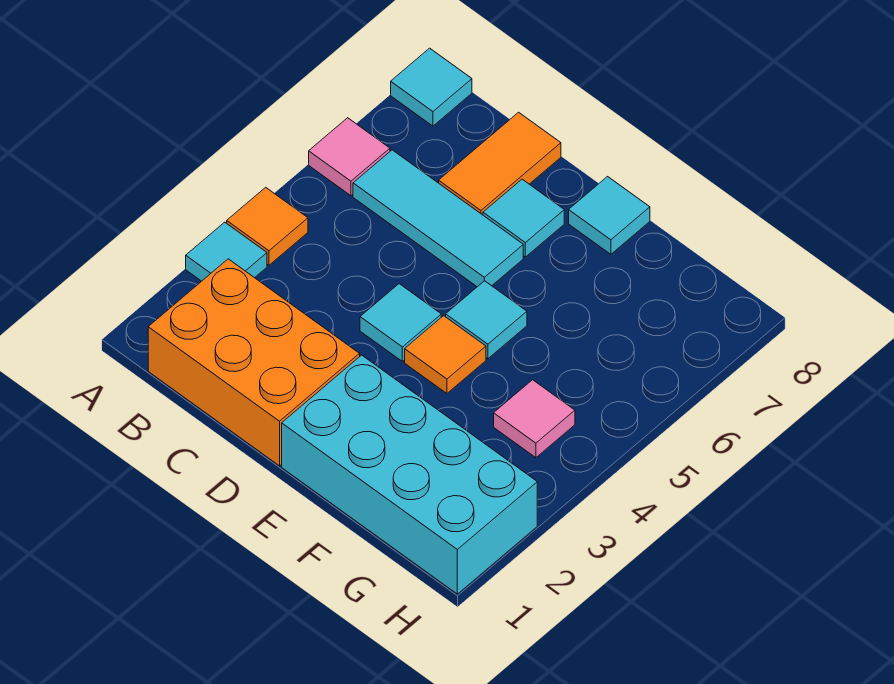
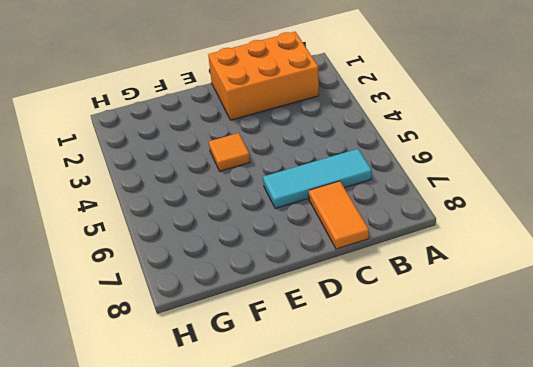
none -> cyan tile A3 level 1
none -> orange tile A4 level 1
none -> pink tile A6 level 1

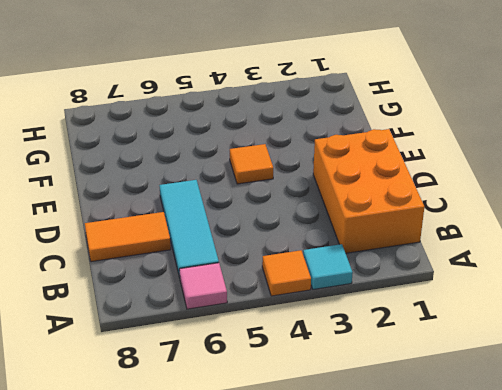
none -> cyan tile A8 level 1
none -> cyan tile D4 level 1
none -> cyan tile D7 level 1

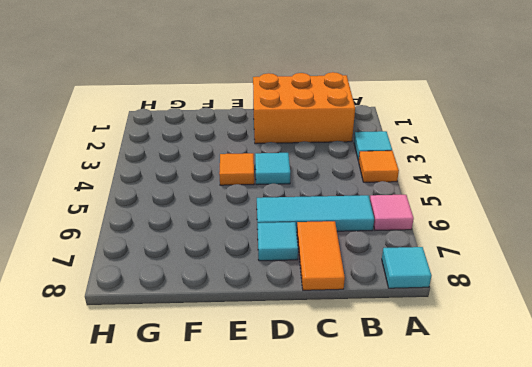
none -> cyan brick E1:H2 level 1
none -> cyan tile E5 level 1
none -> cyan tile E8 level 1

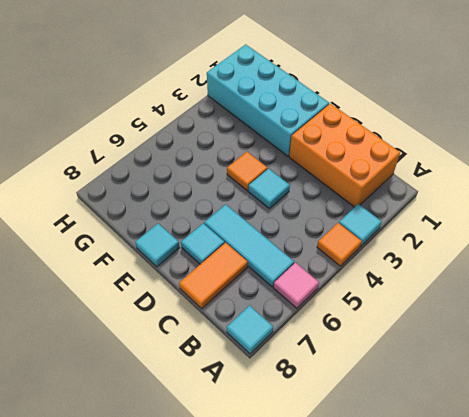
none -> cyan tile E5 level 1
none -> pink tile G4 level 1

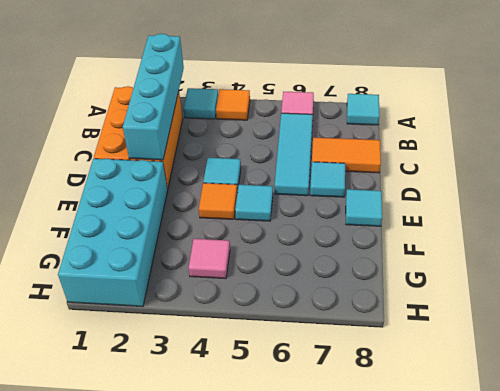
cyan brick A2:D2 level 2 -> none

